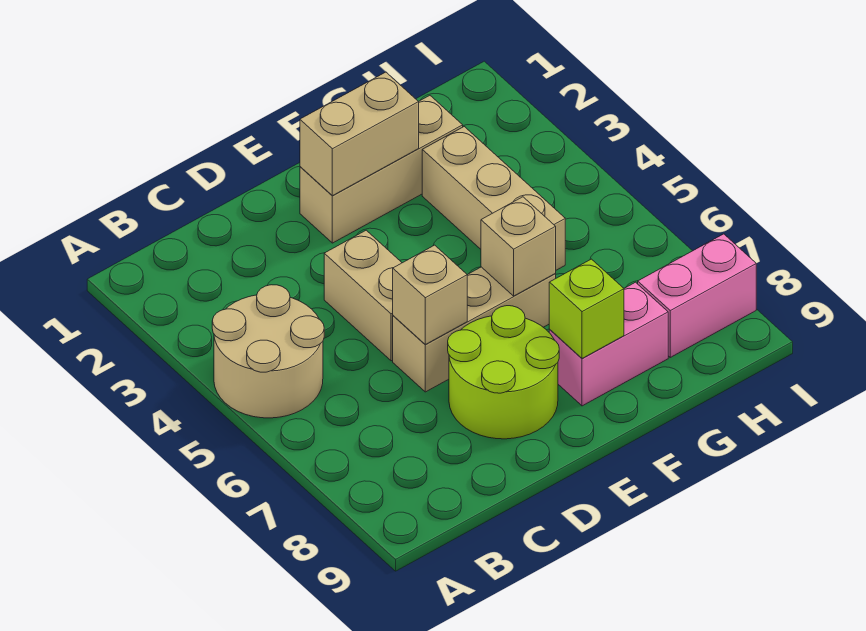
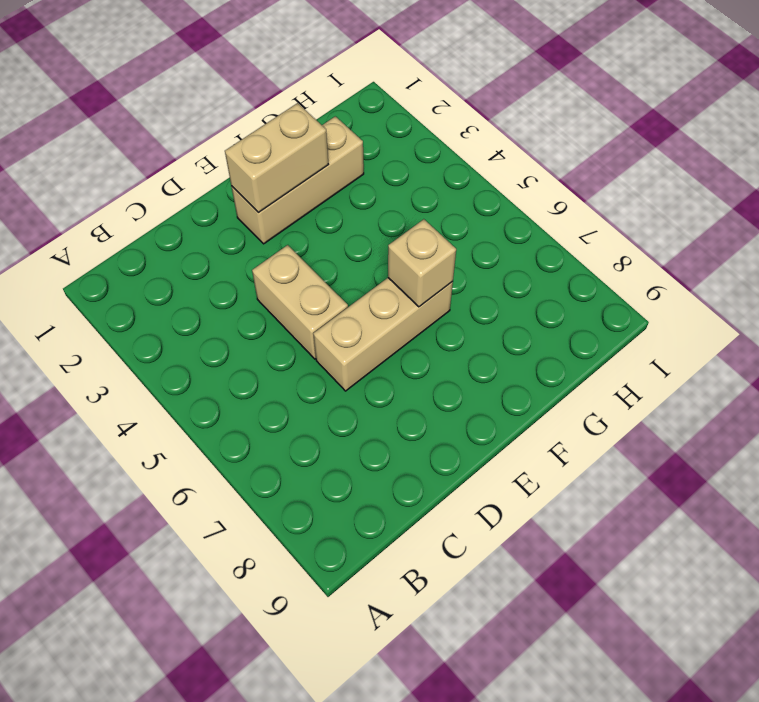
none -> tan round brick A4:B5 level 1
none -> lime round brick D7:E8 level 1
none -> pink brick F8:G8 level 1

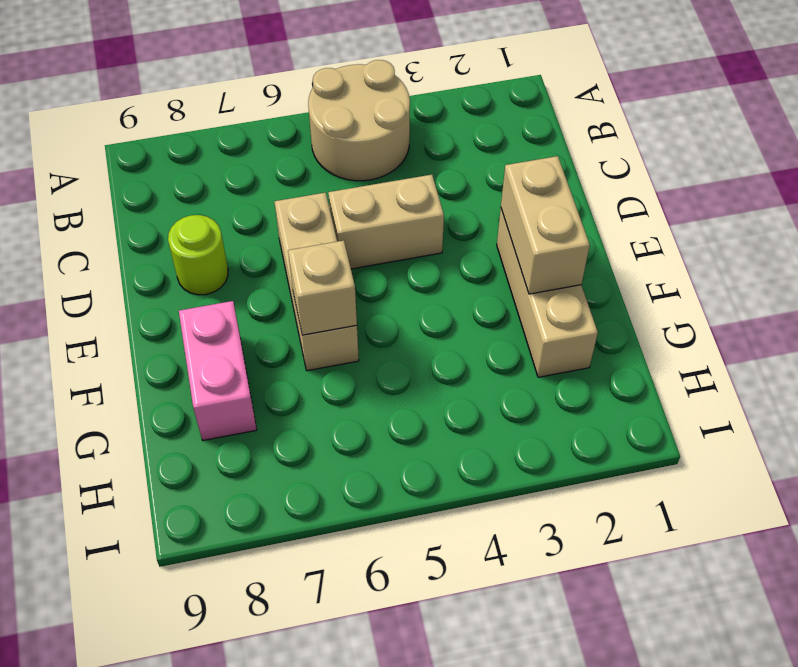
lime round brick D8 level 1 -> lime round brick D7:E8 level 1
none -> tan brick G3:G5 level 1
none -> pink brick H8:I8 level 1
none -> tan brick D6 level 2

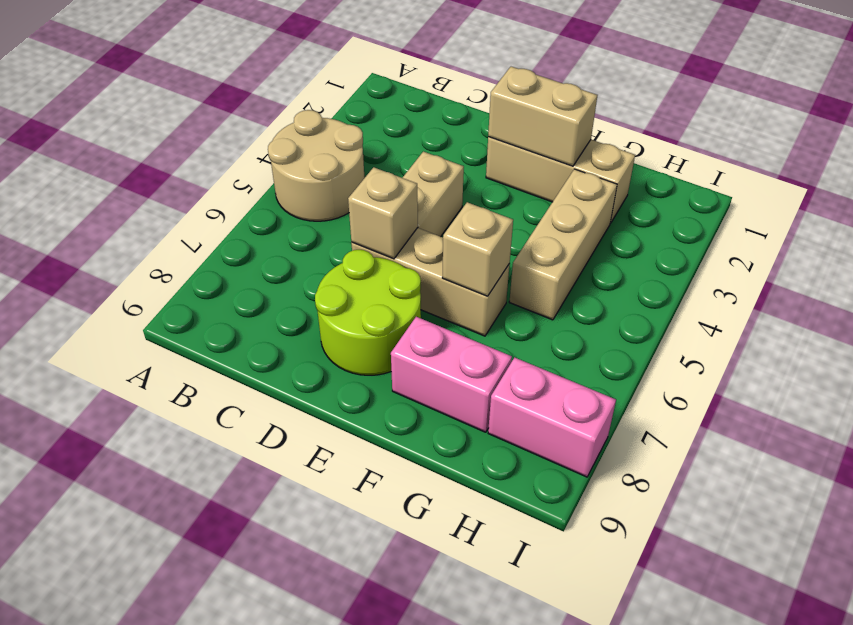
none -> lime brick F8 level 2

